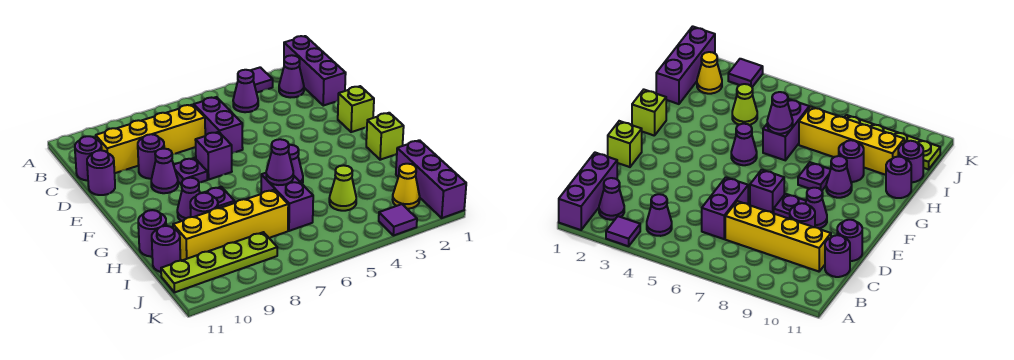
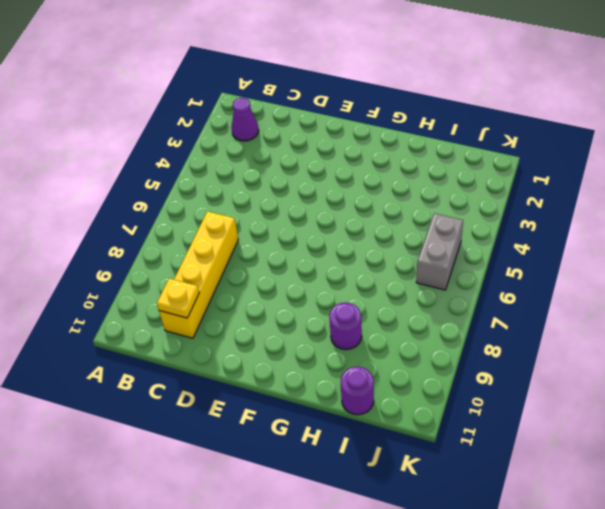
yellow plate C10 level 2 -> none
grey brick J5:J6 level 1 -> none
none -> purple brick A1:C1 level 1
none -> purple tile A3 level 1
none -> purple cone B4 level 1

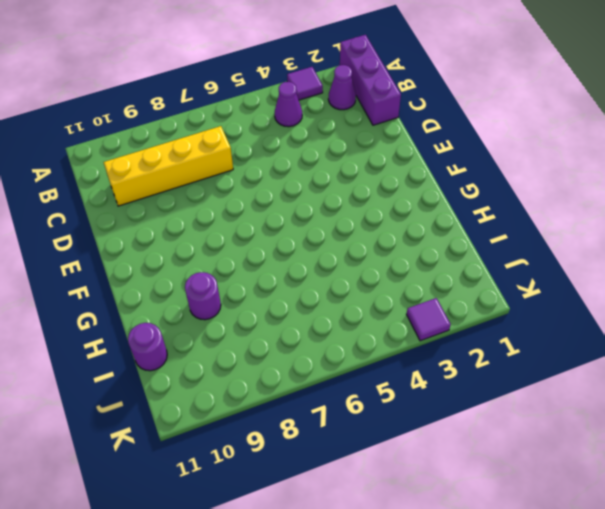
none -> purple brick C6:D6 level 1
none -> purple round brick C11 level 1
none -> purple round brick D9 level 1

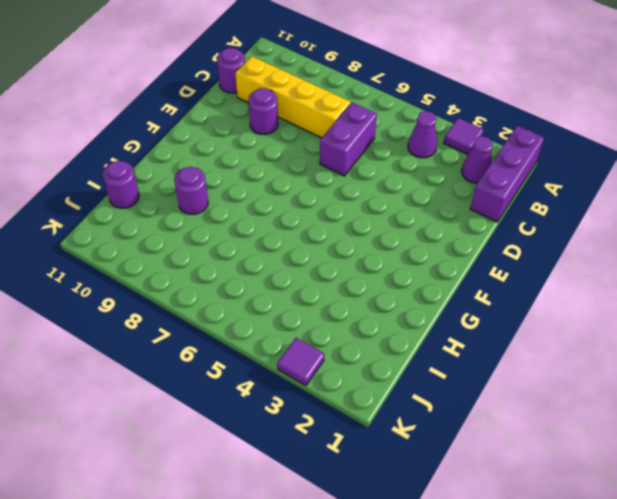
none -> purple round brick D11 level 1
none -> lime brick E1 level 1
none -> purple brick E7 level 1

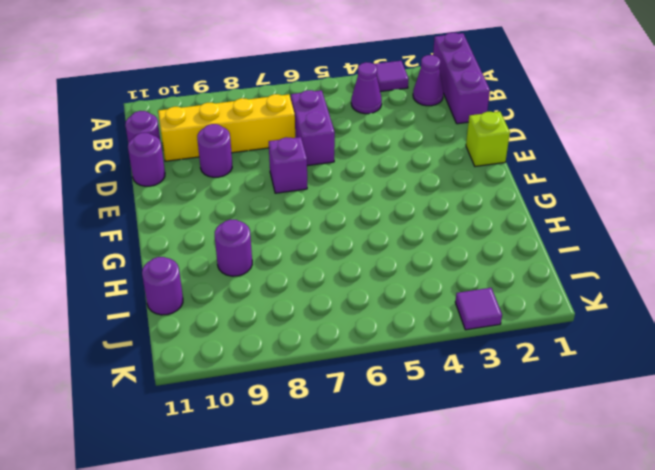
none -> purple plate E8 level 1
none -> purple cone E9 level 1
none -> lime brick G1 level 1

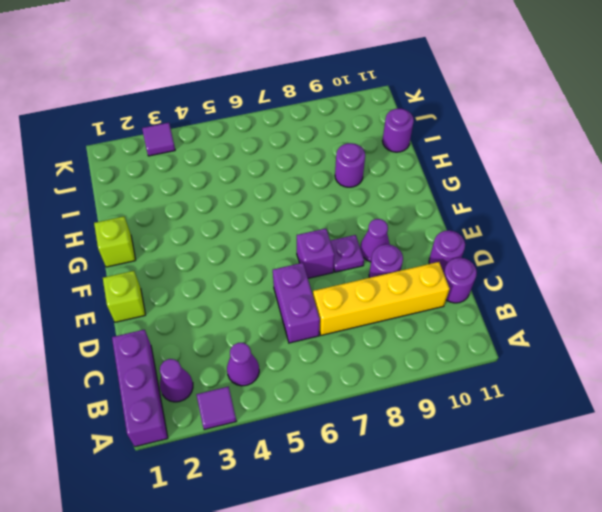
none -> purple cone G5 level 1
none -> purple plate G8 level 1
none -> purple cone G9 level 1

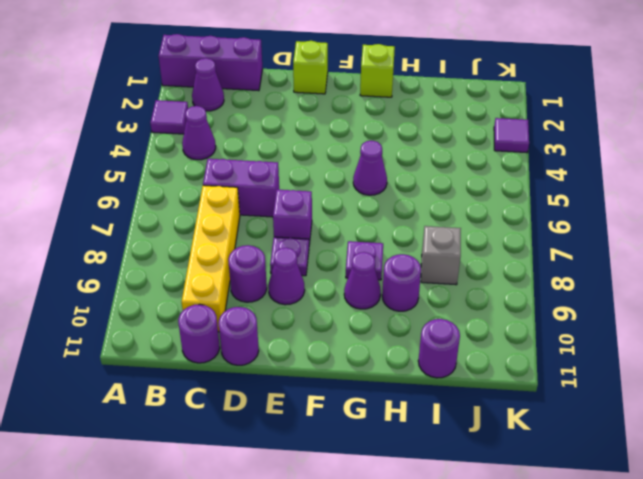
grey brick I8 level 1 -> yellow brick I7:I10 level 1
none -> purple brick H6:I6 level 1
none -> purple round brick H11 level 1
none -> purple brick I1:K1 level 1

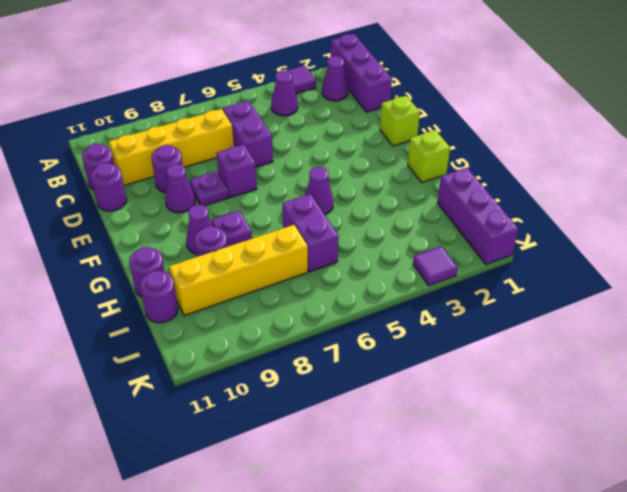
none -> lime cone I4 level 1
none -> yellow cone J2 level 1
none -> lime plate J8:J11 level 1

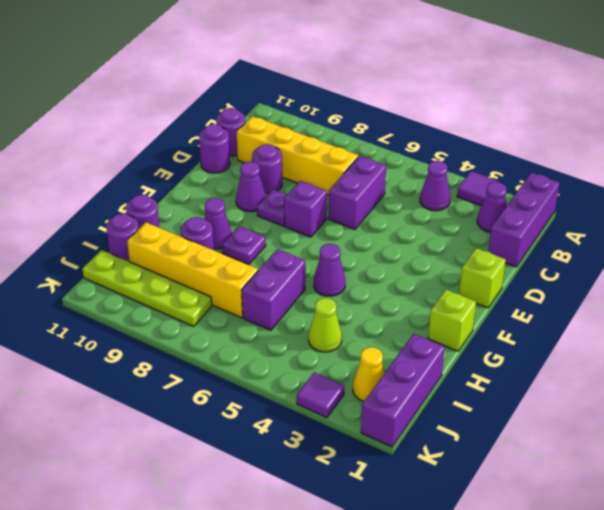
none -> purple cone H6 level 2

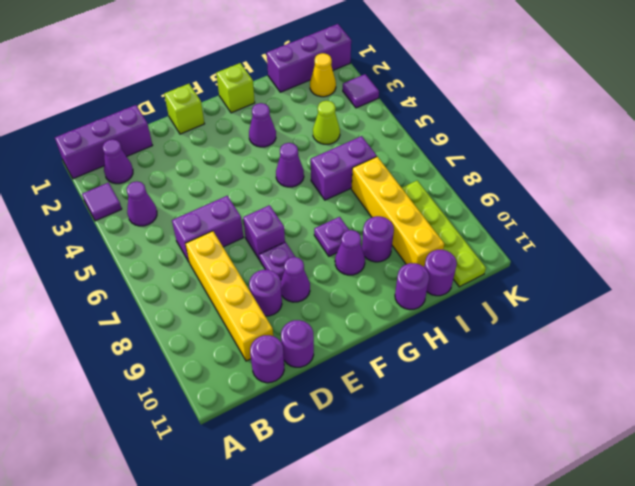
purple cone G3 level 1 -> purple cone H6 level 2

